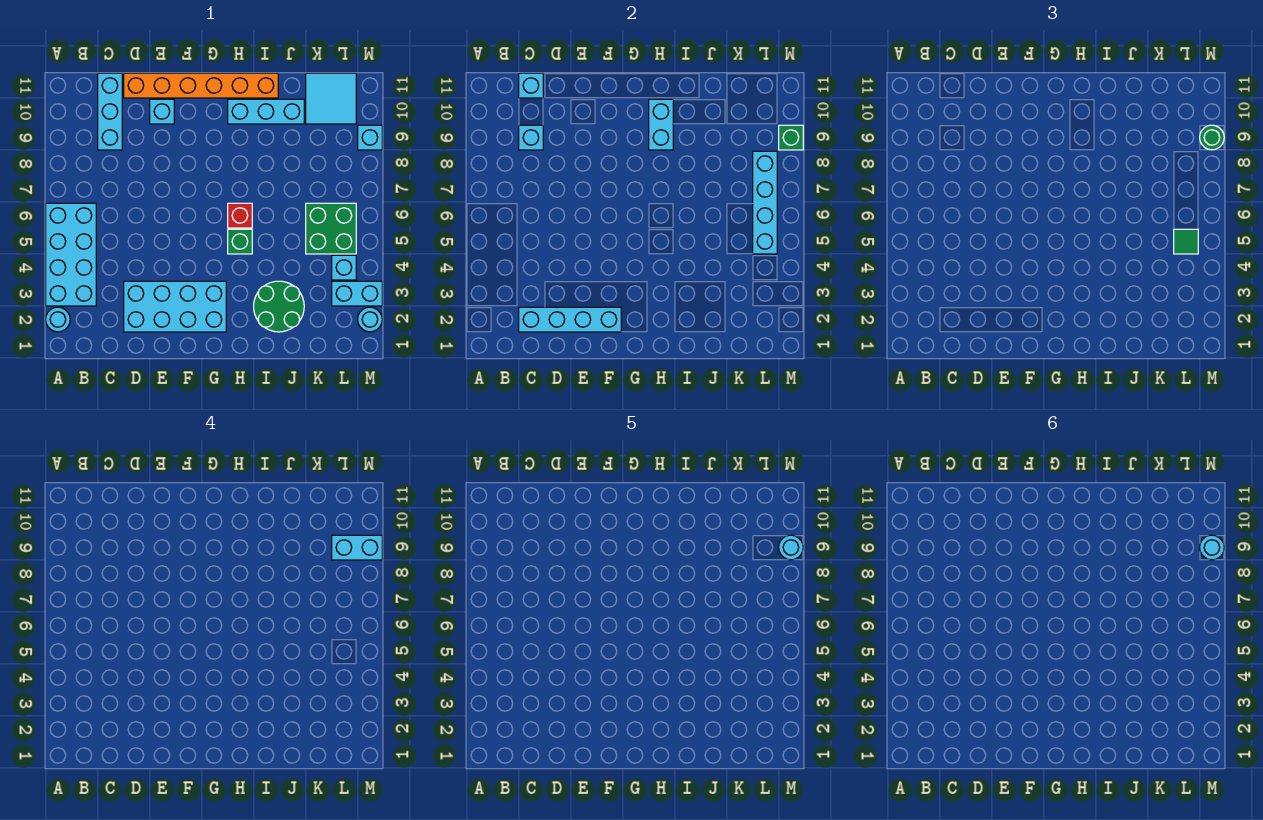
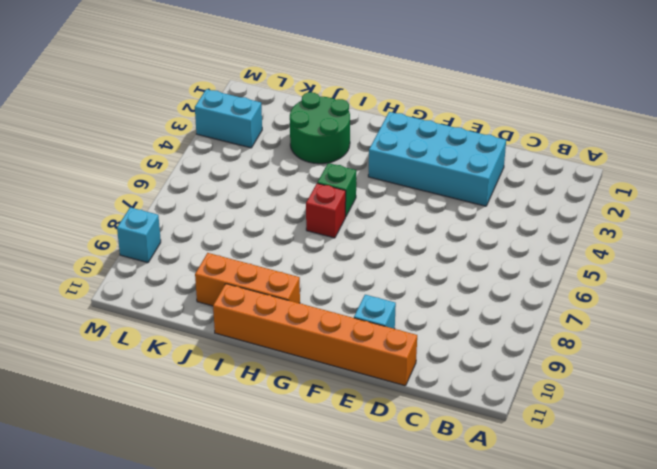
orange brick H10:J10 level 1 -> cyan brick H10:J10 level 1
none -> cyan round brick A2 level 1
none -> cyan brick A3:B6 level 1
none -> cyan brick C9:C11 level 1

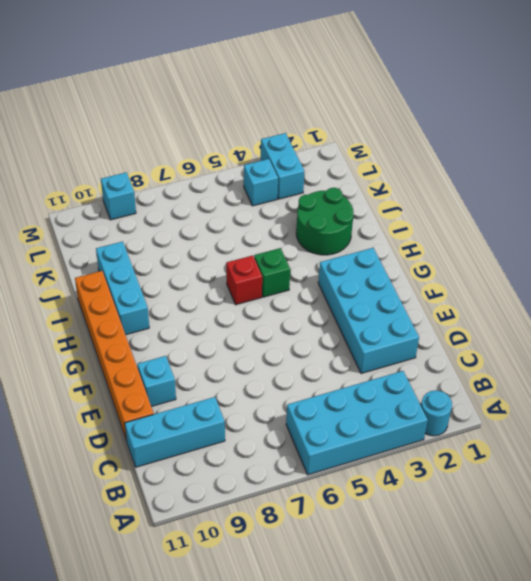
none -> green brick K5:L6 level 1
none -> cyan tile K10:L11 level 1
none -> cyan round brick M2 level 1

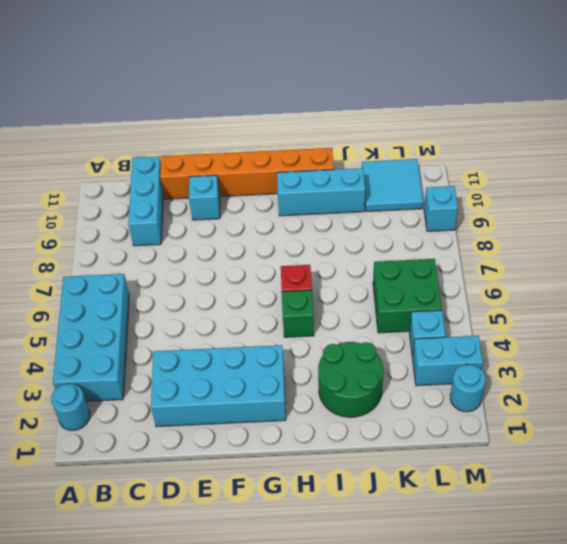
none -> cyan brick C2:F2 level 2
none -> cyan brick C9 level 2
none -> cyan brick C11 level 2

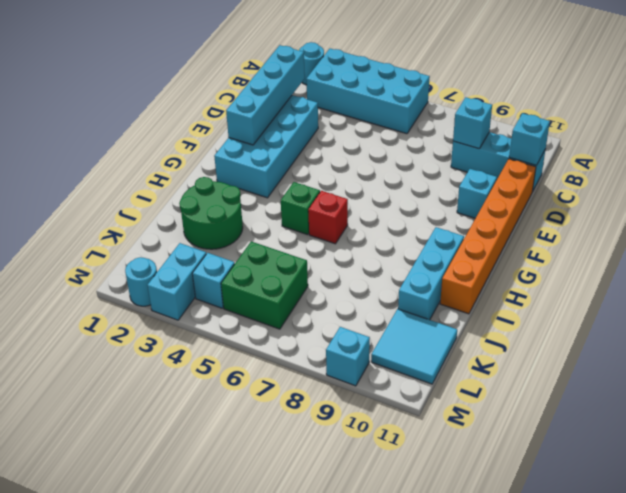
none -> cyan brick H9:H10 level 2
none -> cyan brick L5:L8 level 2
none -> green brick M9 level 2

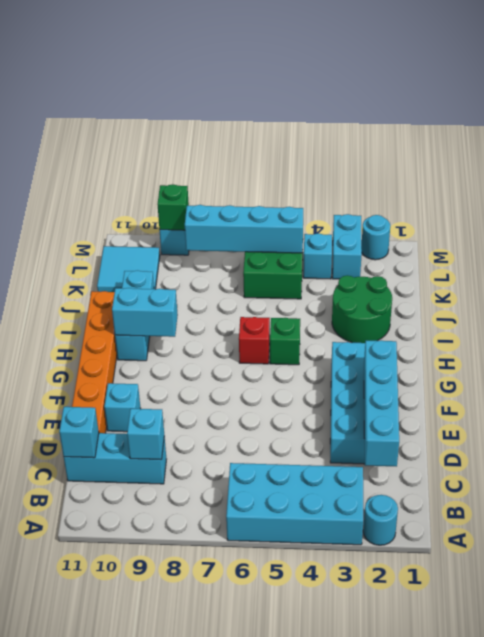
none -> green tile L5 level 3
none -> green round brick M9 level 3
none -> cyan brick L9:M9 level 4

